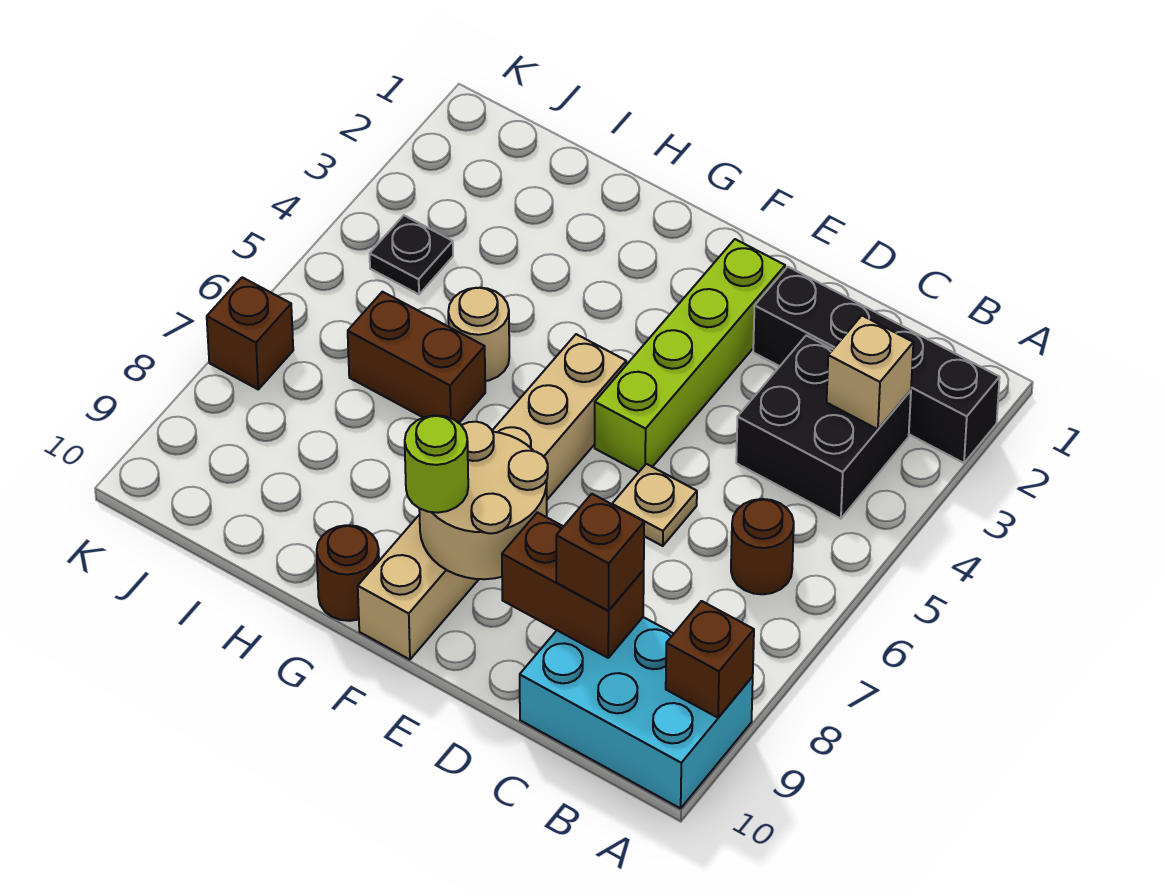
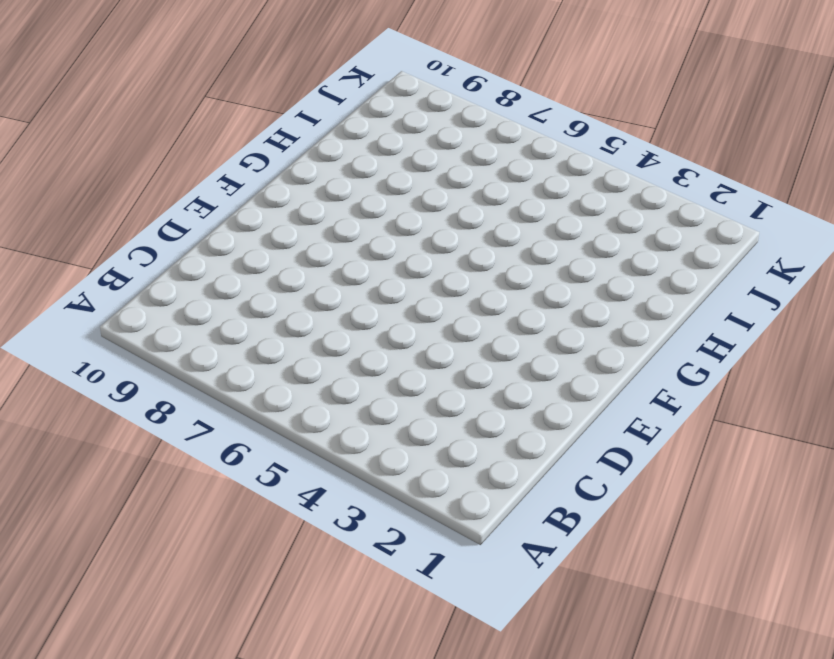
none -> black brick A2:D2 level 1
none -> cyan brick A9:C10 level 1
none -> black brick B3:C4 level 1

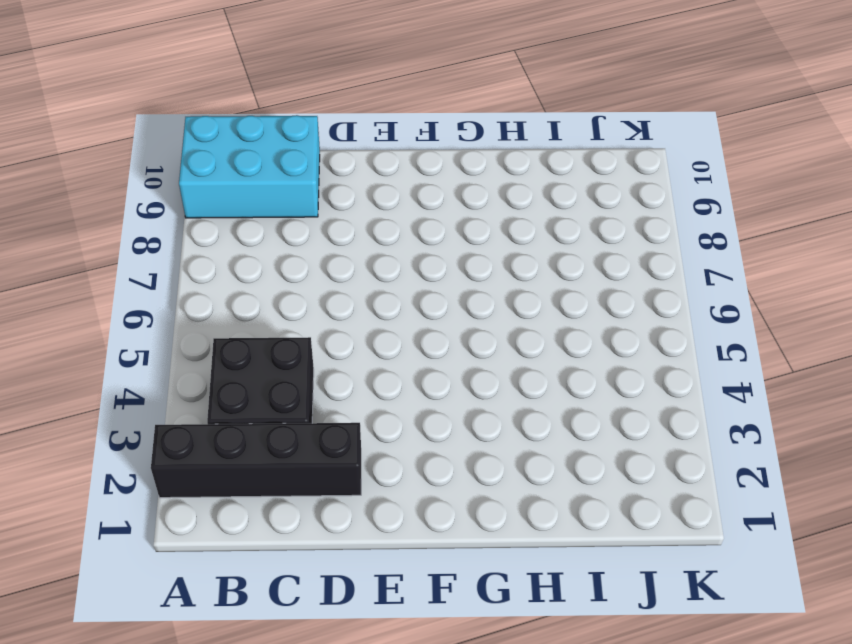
none -> brown round brick B6 level 1
none -> tan plate D6 level 1
none -> lime brick E2:E5 level 1

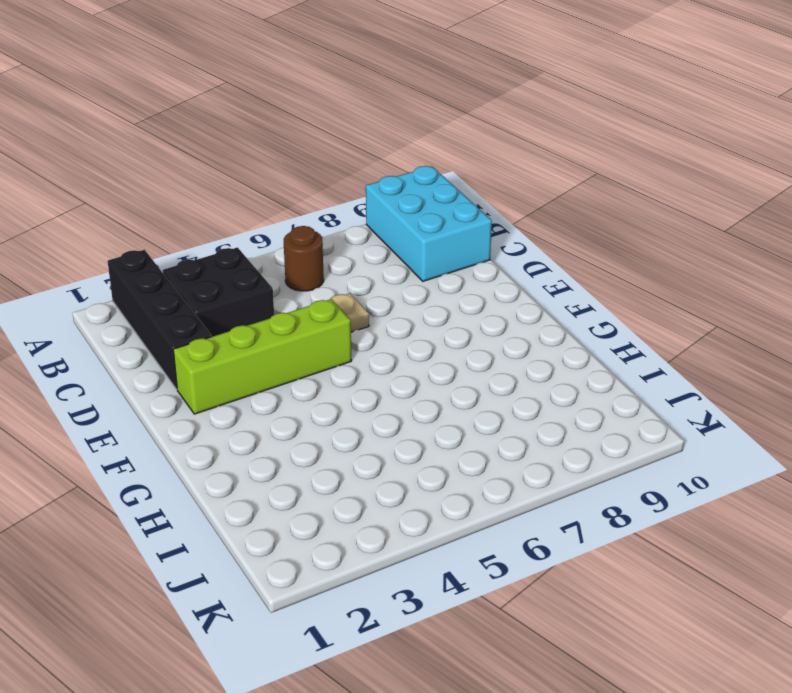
none -> tan brick F5:F10 level 1
none -> brown round brick G10 level 1
none -> tan round brick H5 level 1

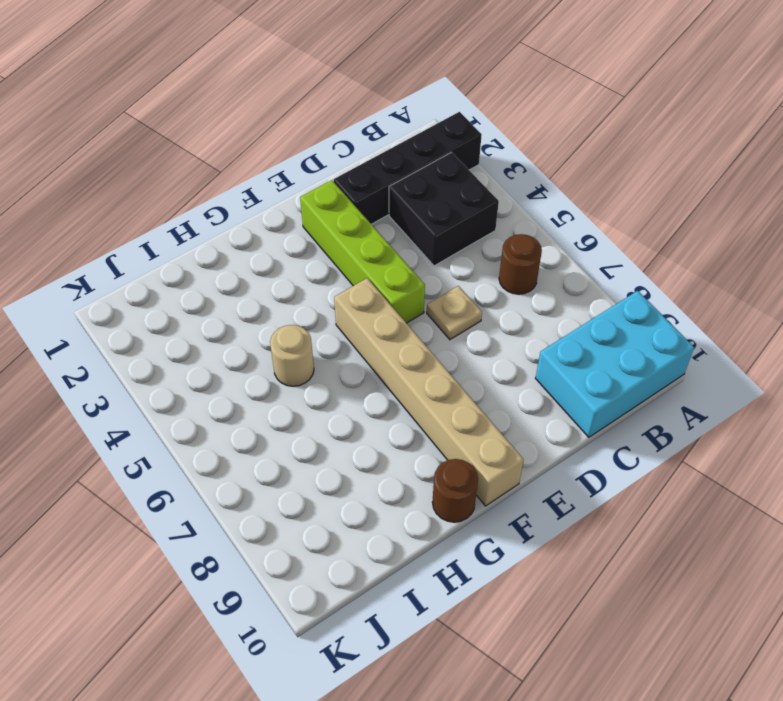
none -> brown brick H6:I6 level 1
none -> black plate J4 level 1
none -> brown brick K7 level 1

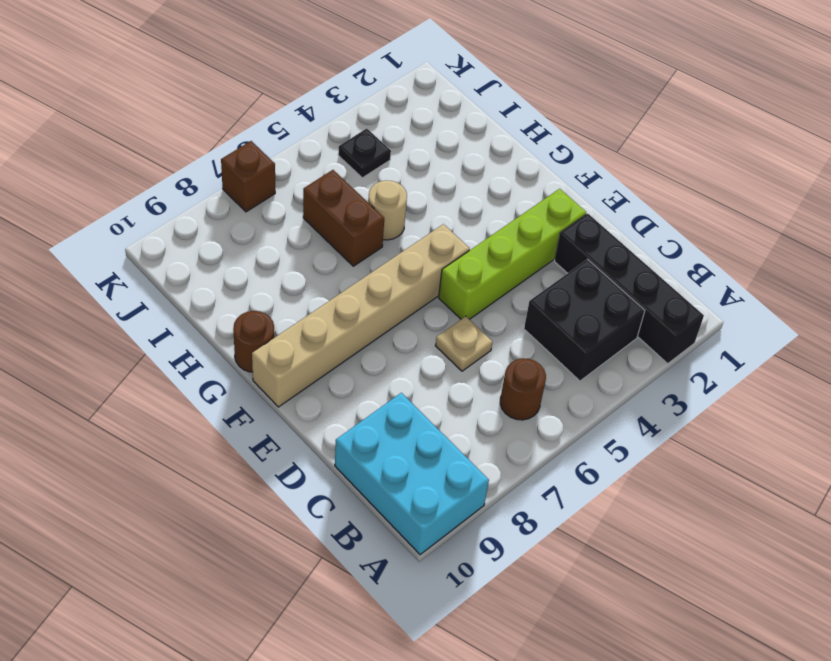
none -> brown brick A9 level 2
none -> tan brick B3 level 2
none -> brown brick C9:D9 level 2

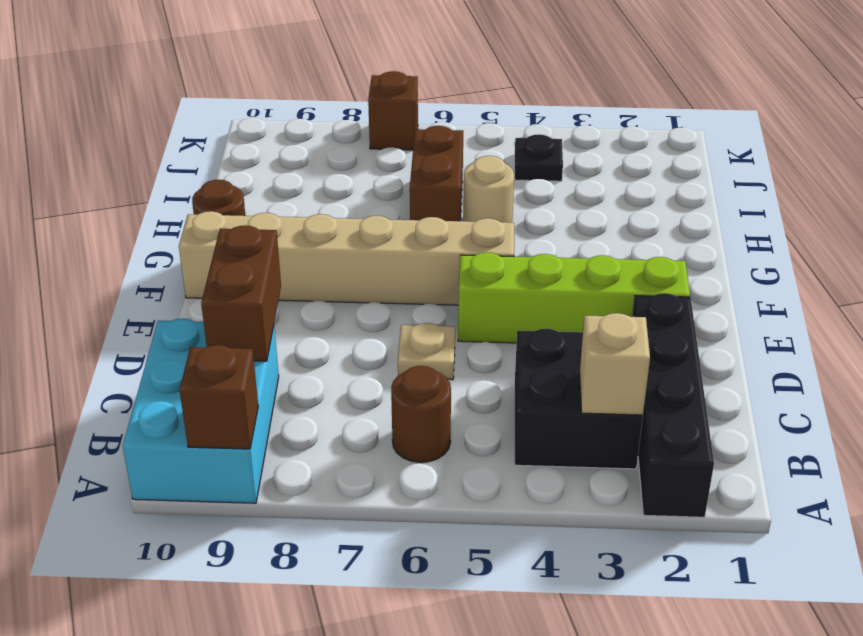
none -> tan round brick E8:F9 level 2
none -> brown brick C9 level 3
none -> lime round brick F9 level 3

